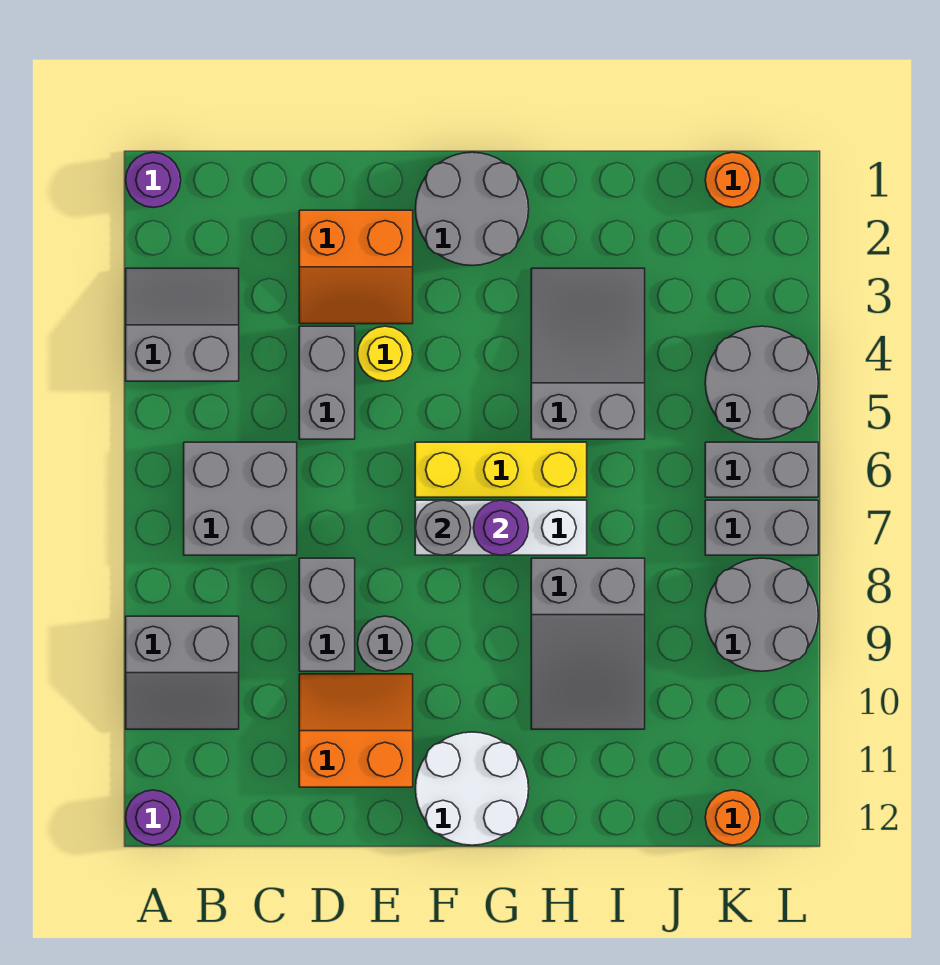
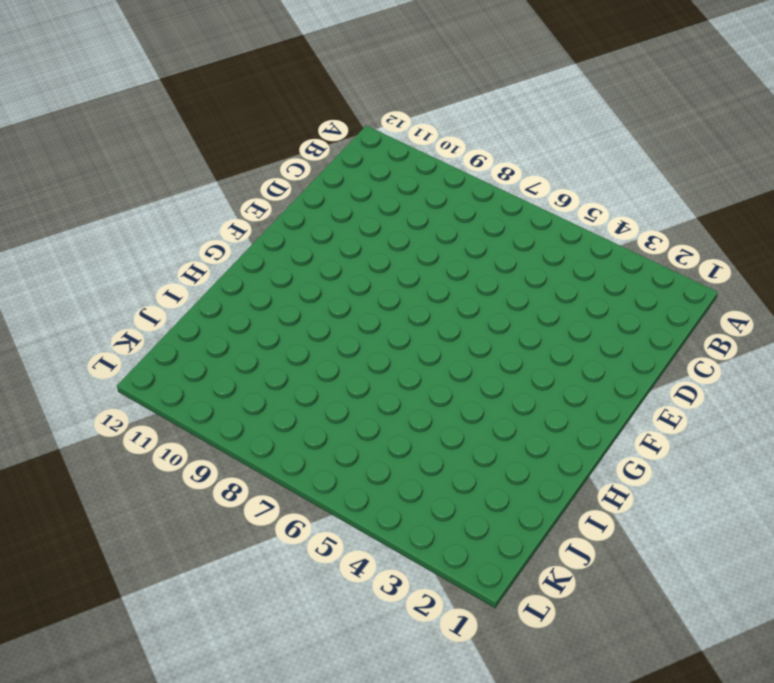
none -> purple round brick A1 level 1
none -> grey slope A3:B4 level 1 top 4
none -> grey slope A9:B10 level 1 top 9

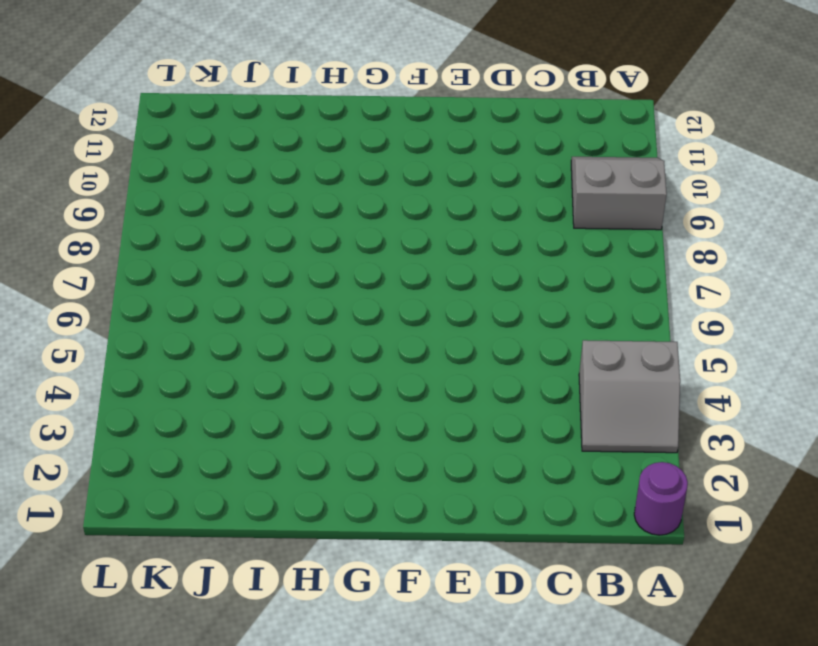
none -> purple round brick A12 level 1
none -> grey brick B6:C7 level 1
none -> orange slope D2:E3 level 1 top 2

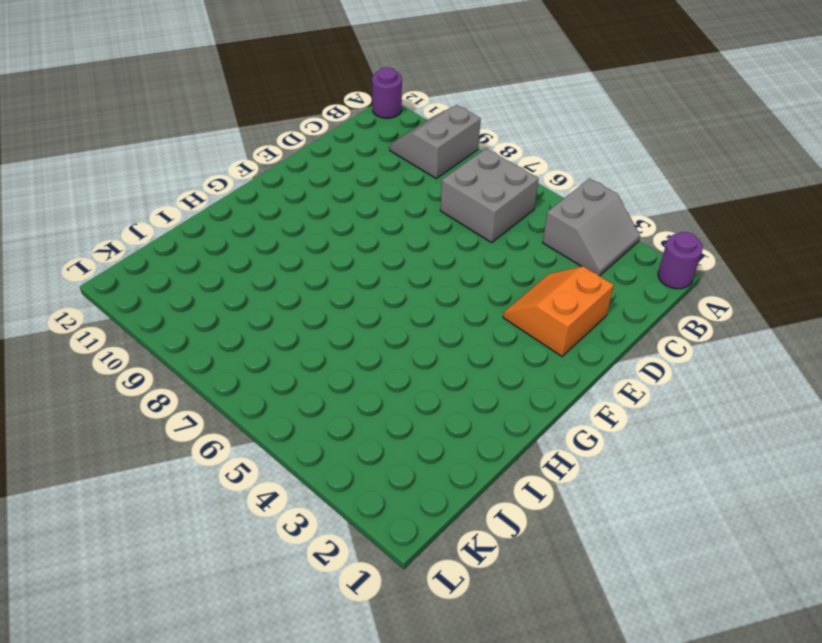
none -> grey brick D4:D5 level 1
none -> grey brick D8:D9 level 1
none -> orange slope D10:E11 level 1 top 11

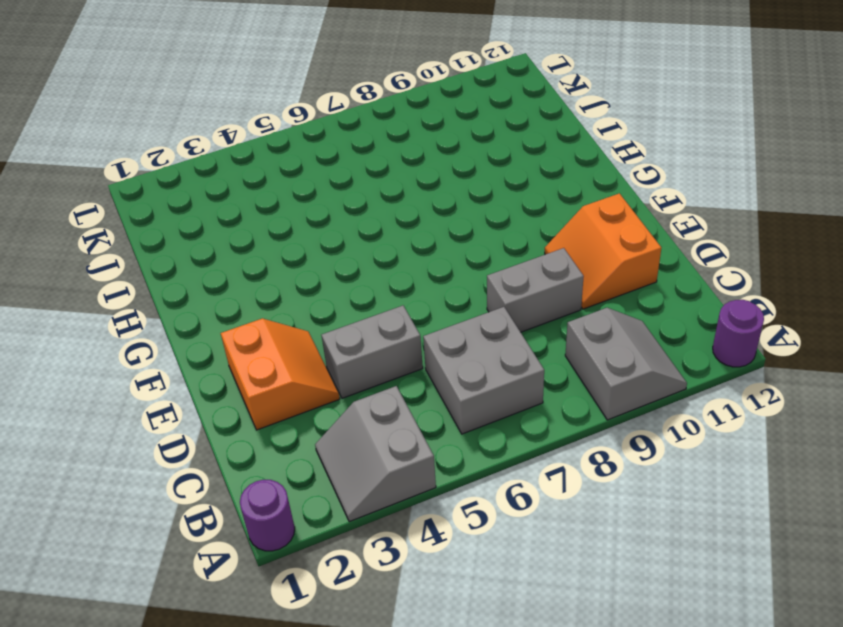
none -> yellow round brick E4 level 1
none -> grey round brick E9 level 1
none -> grey round brick F1:G2 level 1

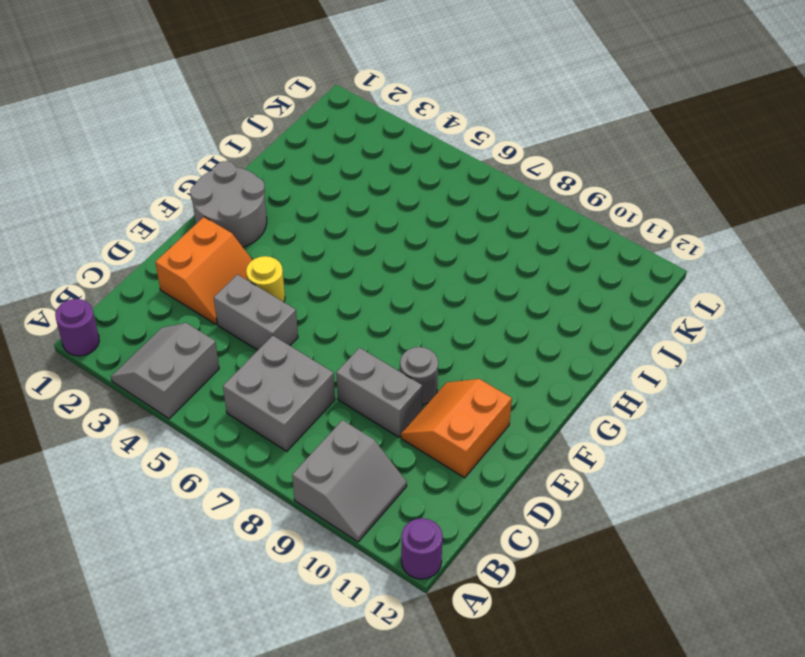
none -> yellow brick F6:H6 level 1
none -> white brick F7:H7 level 1
none -> white round brick F11:G12 level 1

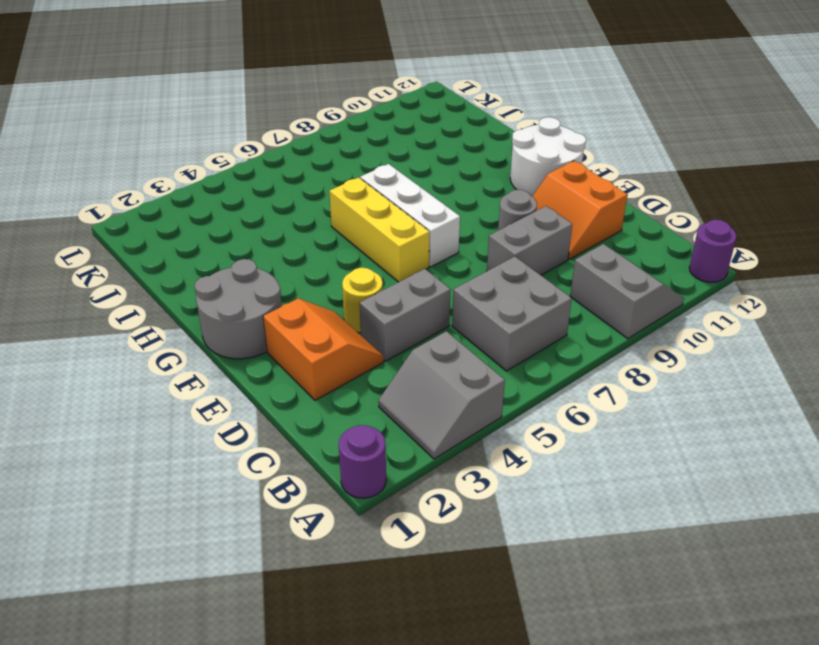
none -> grey slope H3:I5 level 1 top 5
none -> grey slope H8:I10 level 1 top 8
none -> orange round brick K1 level 1

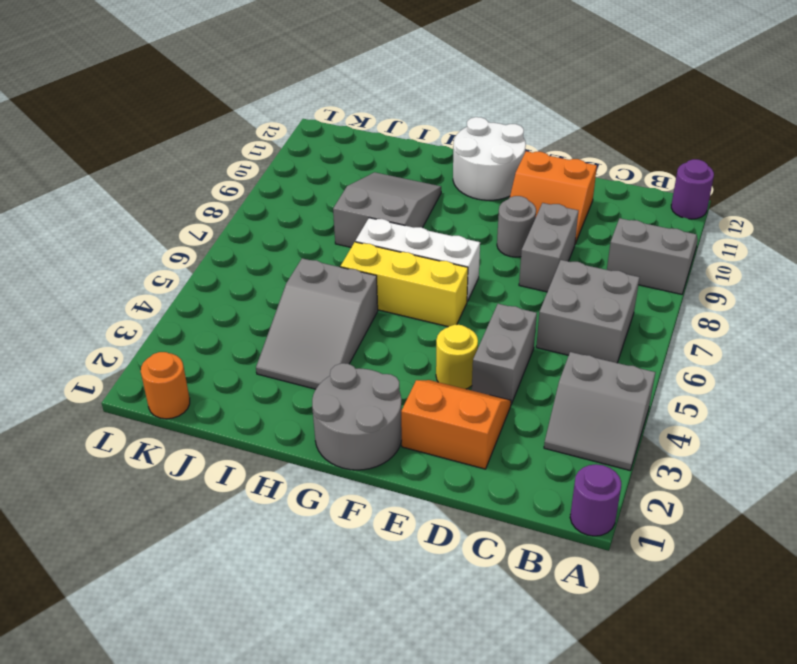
none -> grey round brick K4:L5 level 1
none -> grey brick K6:L6 level 1
none -> grey brick K7:L7 level 1

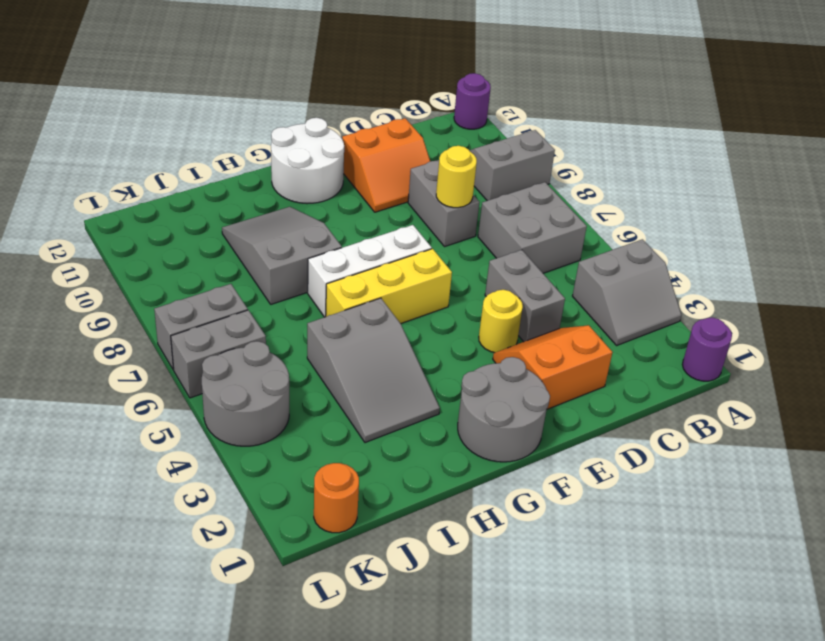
yellow round brick D8 level 2 -> none
none -> grey round brick E9 level 1
none -> grey round brick K8:L9 level 1
none -> orange round brick K12 level 1

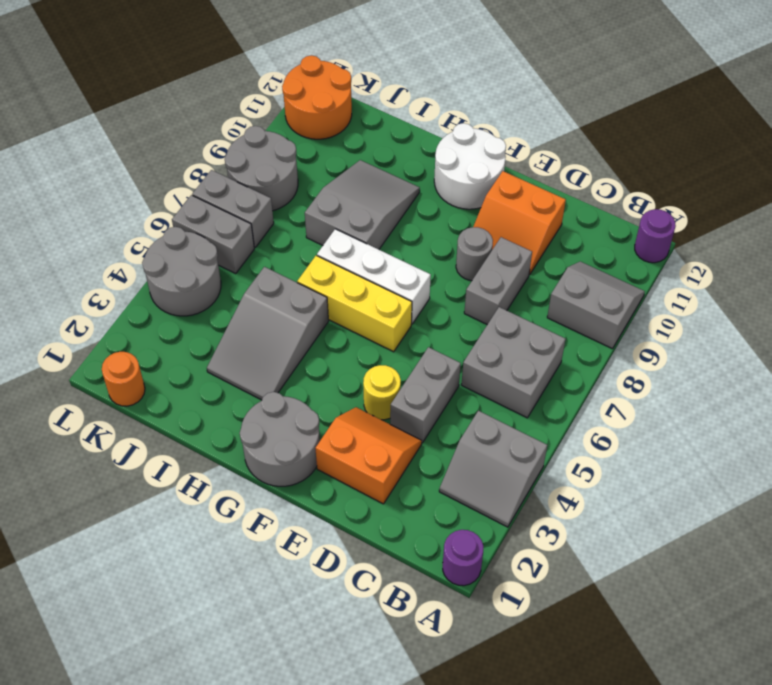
orange round brick K11:L12 level 1 -> orange round brick K12 level 1
none -> grey round brick F7 level 2
none -> purple round brick G7 level 2

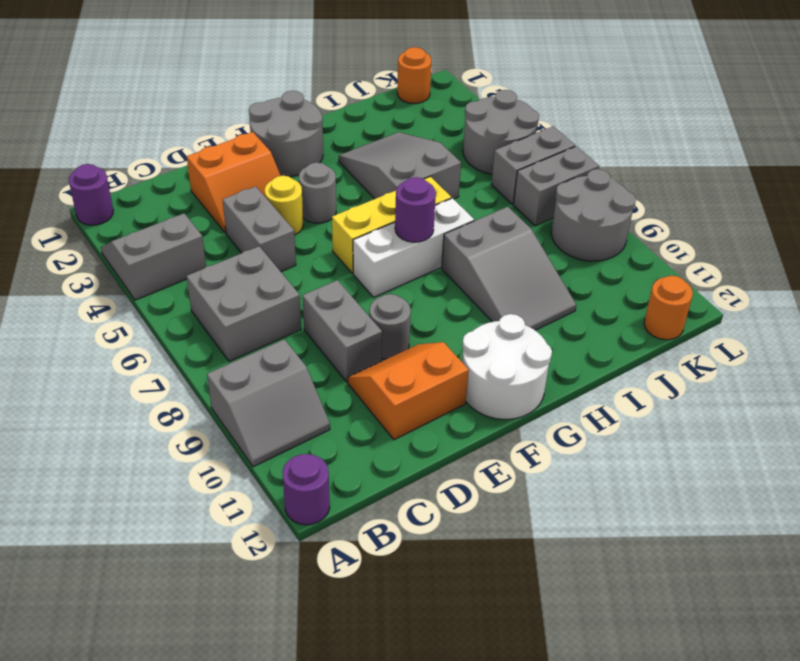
grey round brick F4 level 1 -> grey round brick F7 level 2

